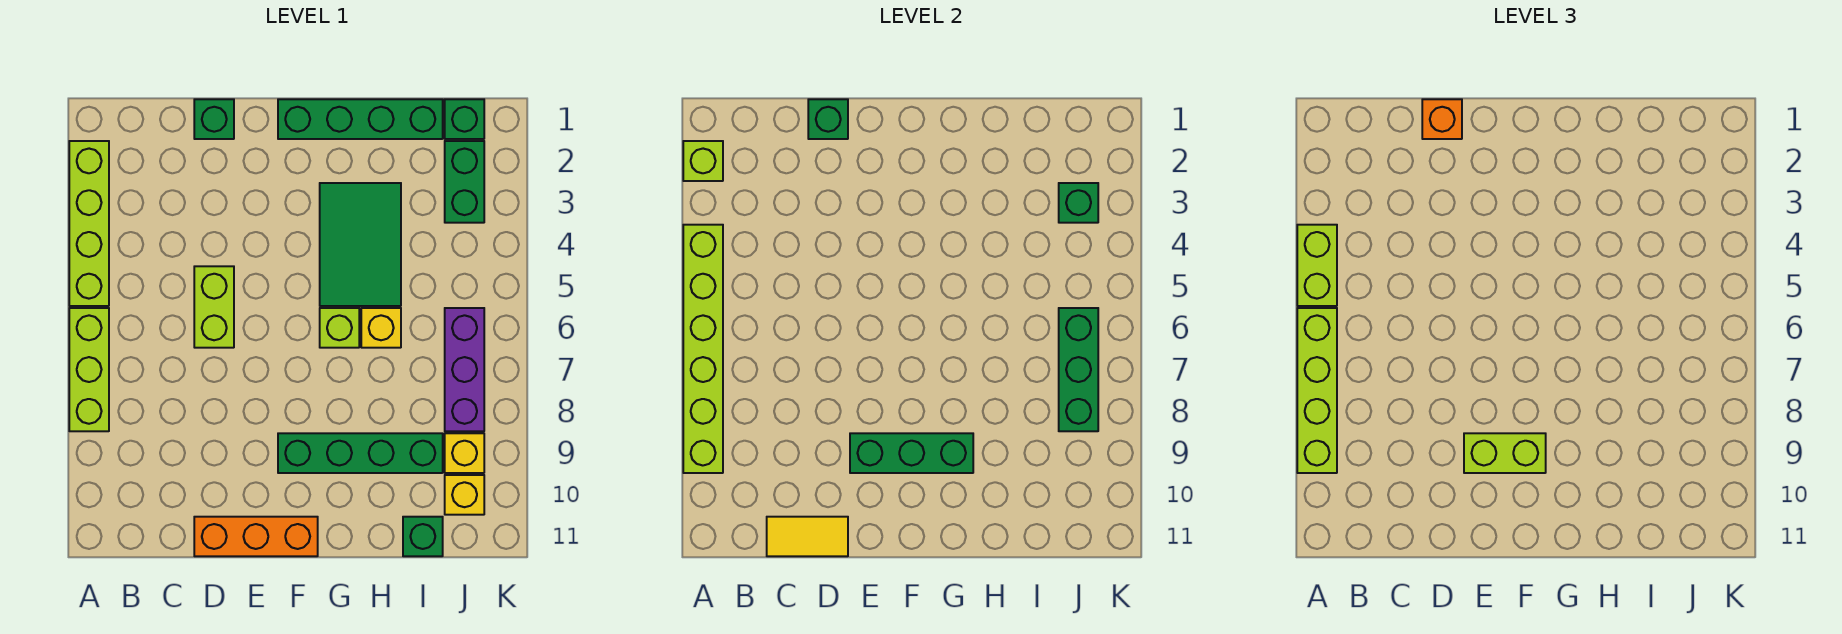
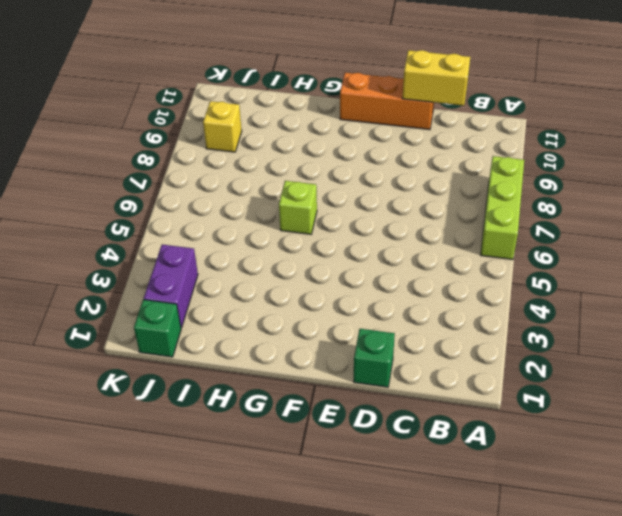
yellow brick C11:D11 level 2 -> yellow tile C11:D11 level 2
purple brick J2:J3 level 1 -> green brick J2:J3 level 1
none -> lime brick A2:A5 level 1
none -> lime brick D5:D6 level 1
none -> green brick F1:I1 level 1

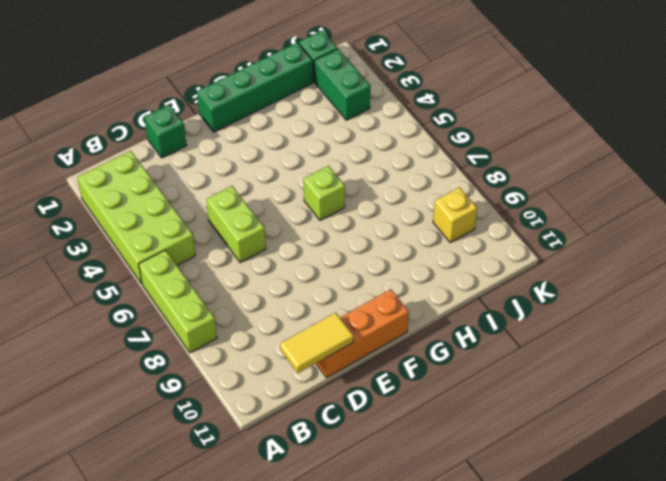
lime brick A2:B5 level 1 -> lime brick A2:A5 level 1
none -> green brick F9:I9 level 1
none -> green tile G3:H5 level 1
none -> yellow brick H6 level 1

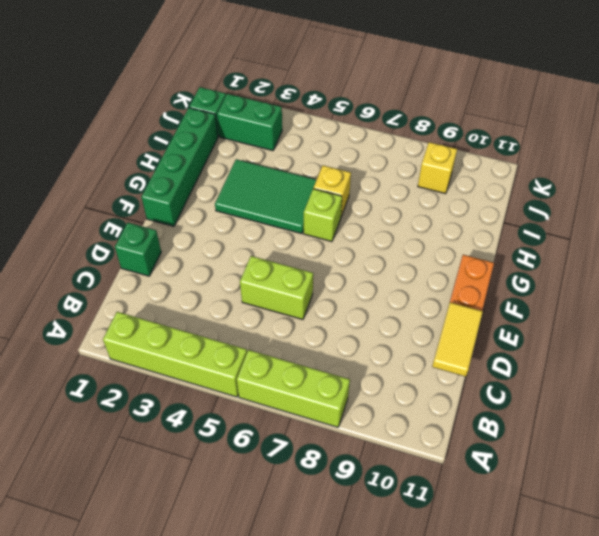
none -> green brick F9:I9 level 1
none -> green brick I11 level 1
none -> purple brick J6:J8 level 1

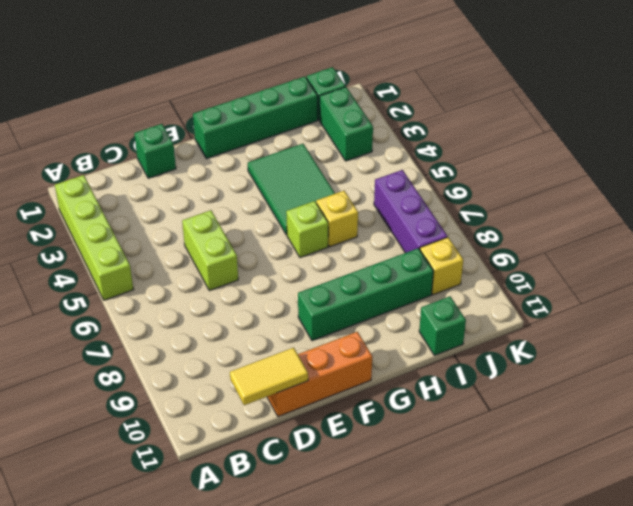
none -> lime brick A6:A8 level 1
none -> yellow brick J10 level 1
none -> lime brick A2 level 2

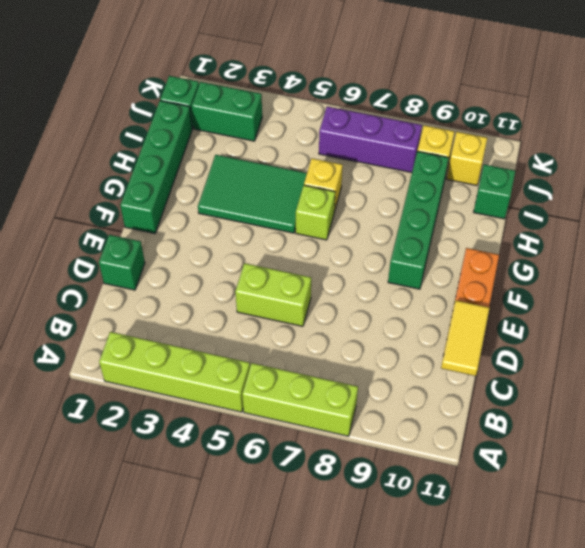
none -> lime brick A2 level 2
none -> lime brick A4:A9 level 2
none -> green brick D1 level 2

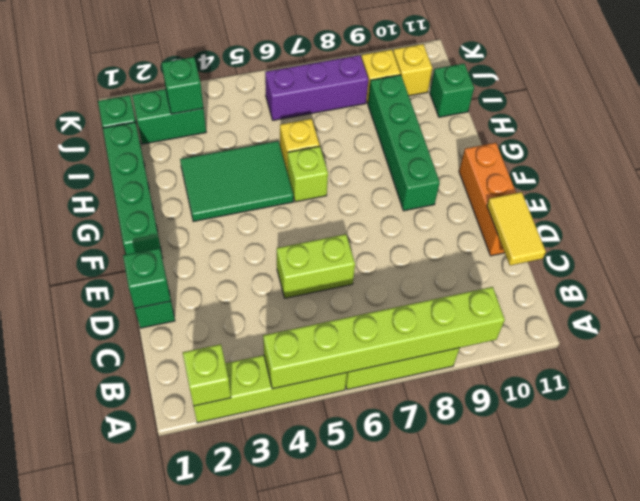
none -> green brick E9:G9 level 2
none -> green brick J6:J8 level 2
none -> lime brick A4:A5 level 3

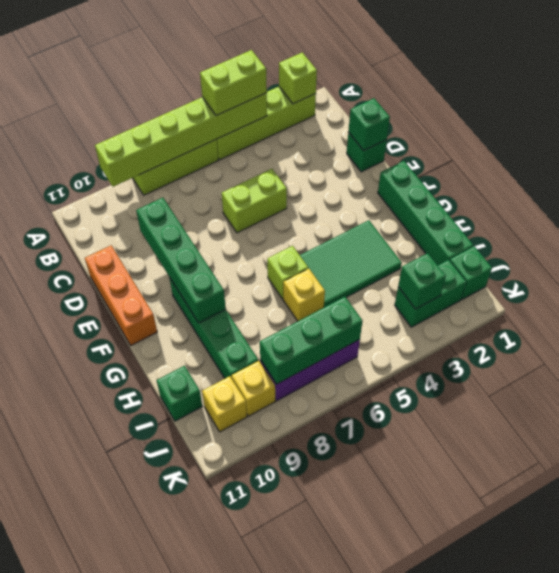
green brick D9:G9 level 2 -> green brick E9:G9 level 2
none -> yellow tile C11:D11 level 2
none -> lime brick A6:A9 level 3
none -> orange brick D1 level 3

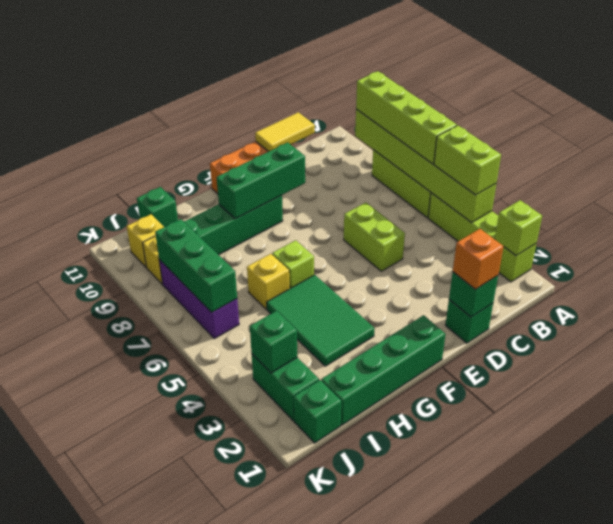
none -> lime brick E9:F9 level 3

